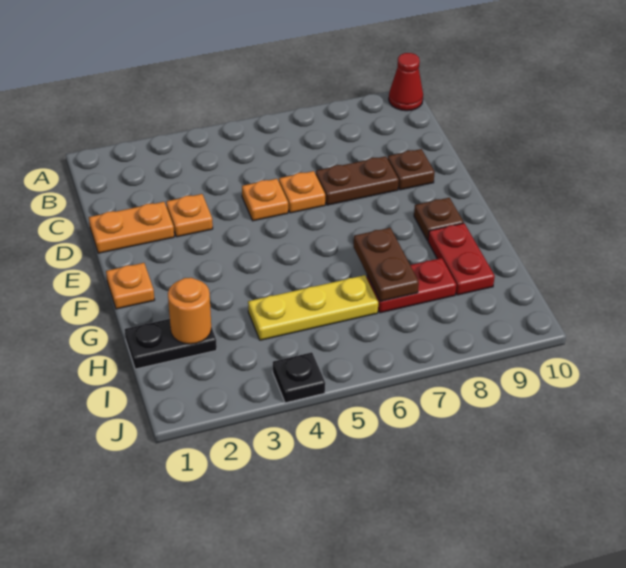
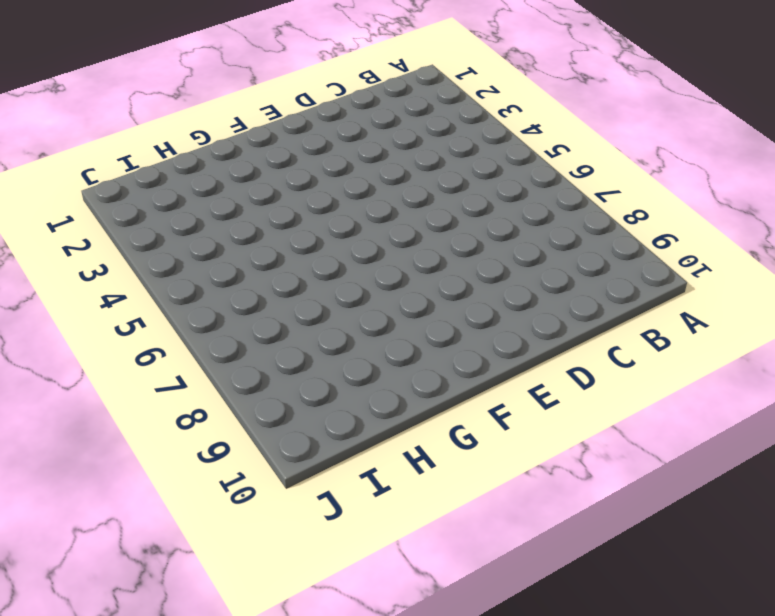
none -> red cone A10 level 1
none -> orange plate D1:D2 level 1
none -> orange plate D3 level 1

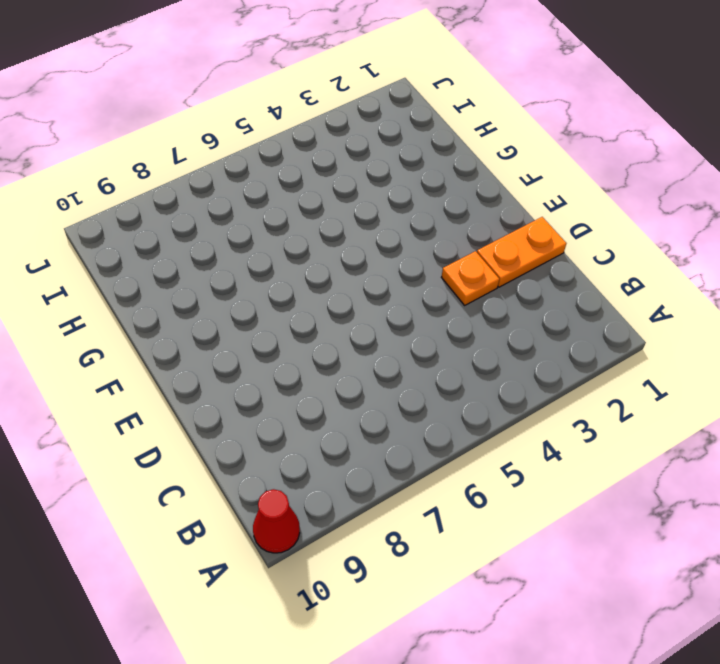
none -> orange plate D5 level 1
none -> orange plate D6 level 1
none -> brown plate D7:D8 level 1

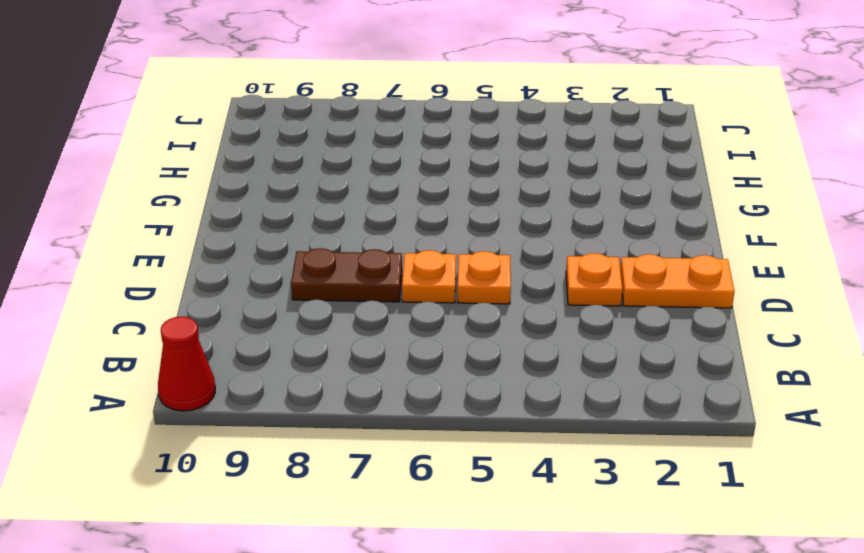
none -> brown plate D9 level 1
none -> orange plate F1 level 1
none -> brown plate F9 level 1

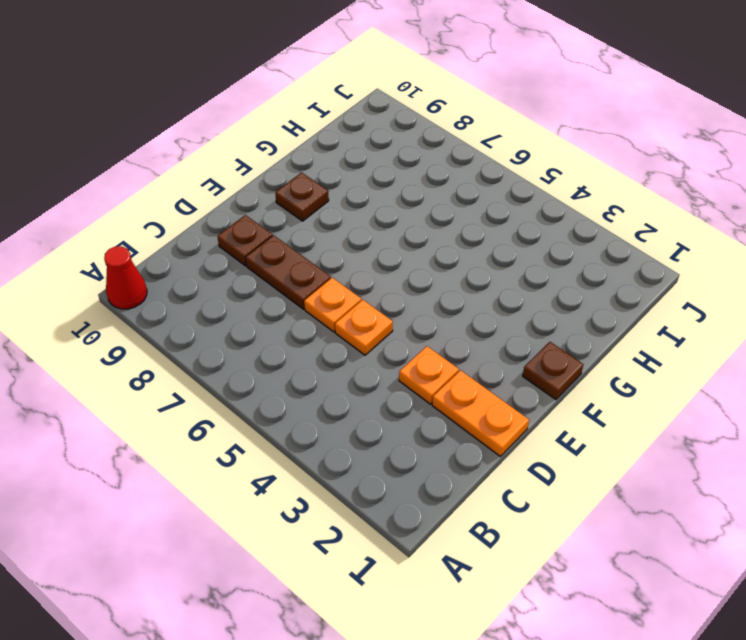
brown plate F1 level 1 -> orange plate F1 level 1
none -> red plate G9:H9 level 1
none -> black plate H1:H2 level 1
none -> yellow plate H4:H6 level 1

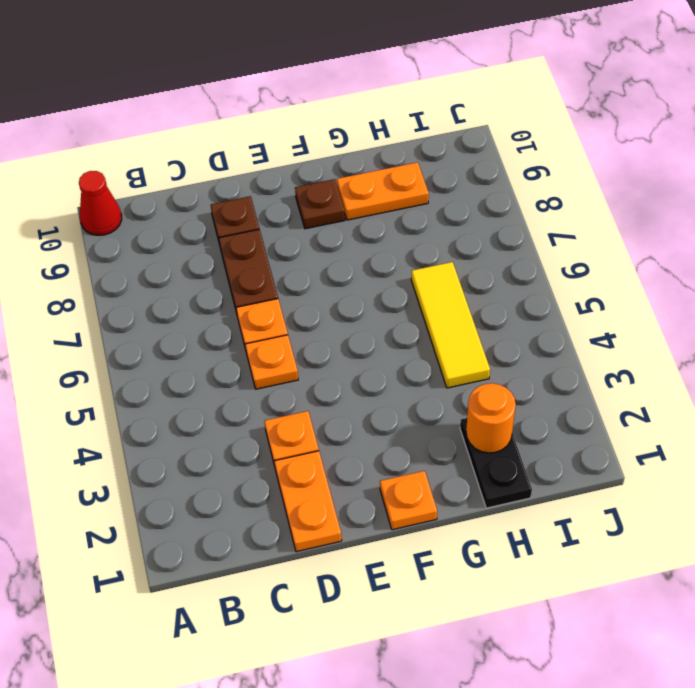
orange plate G9:H9 level 1 -> red plate G9:H9 level 1
yellow tile H4:H6 level 1 -> yellow plate H4:H6 level 1
none -> red plate H7:H8 level 1
none -> black plate J4 level 1
none -> brown plate G7:H7 level 2

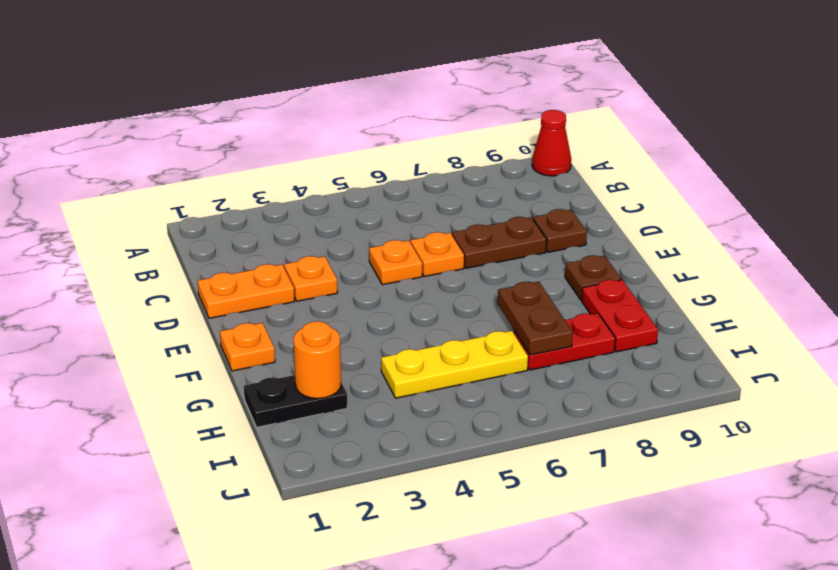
none -> black plate J4 level 1

